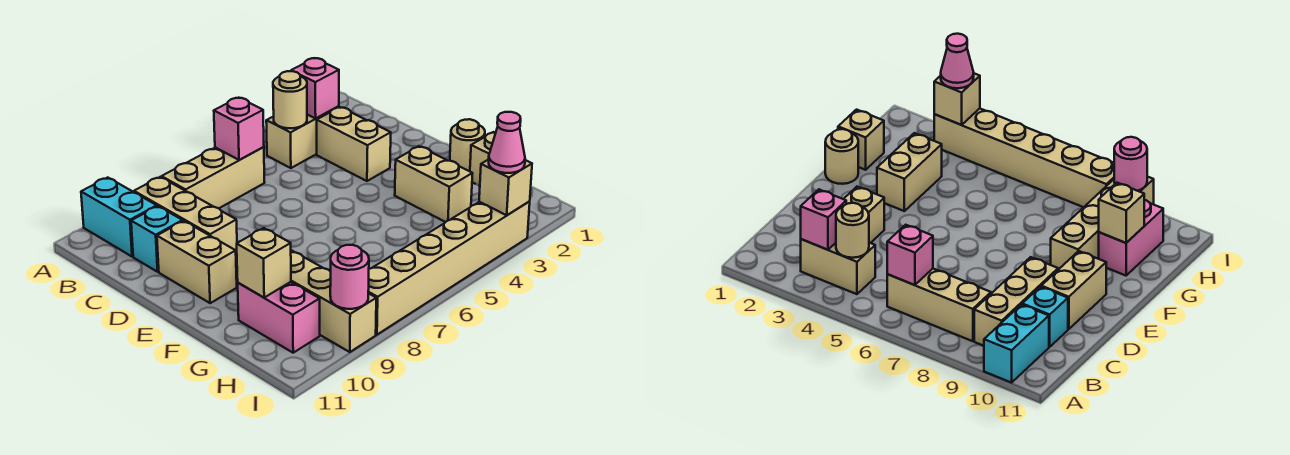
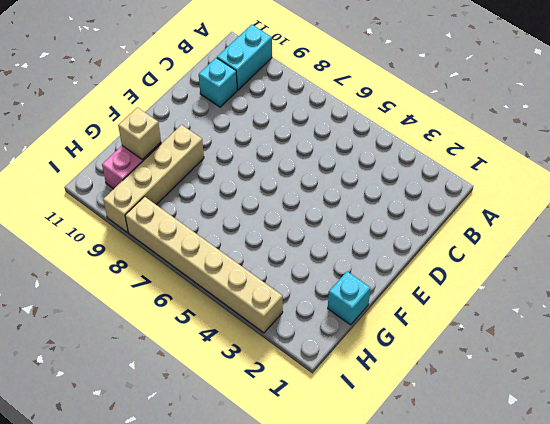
cyan brick G1 level 1 -> tan brick G1 level 1
none -> tan brick B3:B4 level 1
none -> tan brick B6:B8 level 1
none -> tan brick B9:D9 level 1

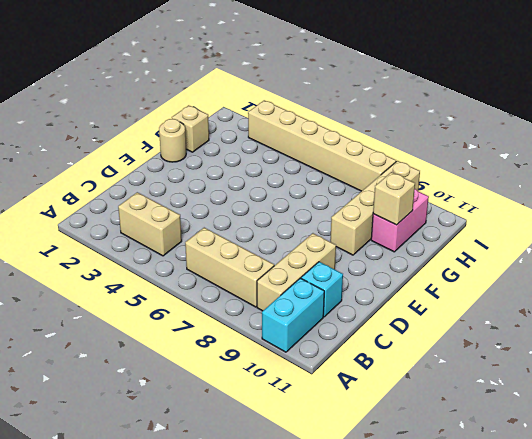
none -> tan brick C3:D3 level 1
none -> tan brick D10:E10 level 1
none -> tan brick F3:G3 level 1

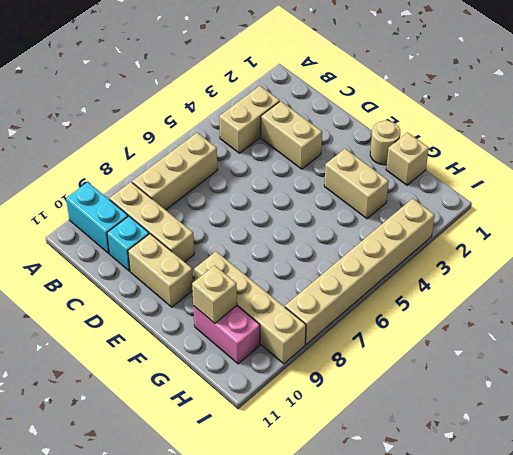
none -> pink brick B3 level 2
none -> tan round brick B4 level 2
none -> pink brick B6 level 2

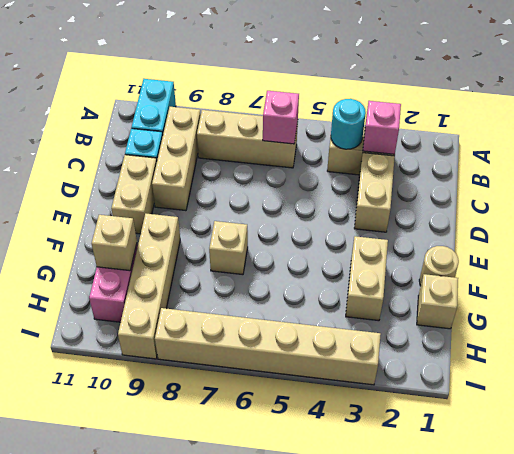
cyan round brick B4 level 2 -> tan round brick B4 level 2
tan brick F7 level 1 -> tan brick I3 level 2
none -> pink round brick I9 level 2
none -> pink cone I3 level 3

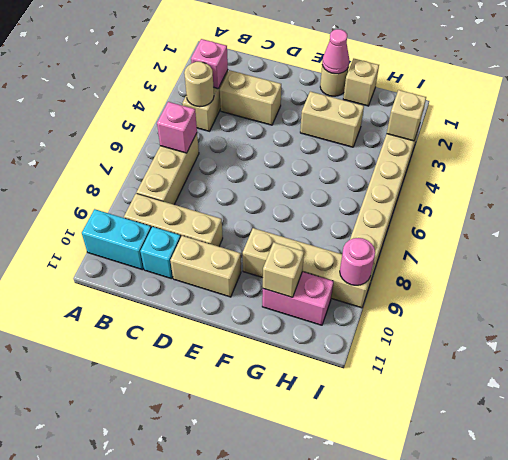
pink cone F1 level 2 -> pink cone I3 level 3

